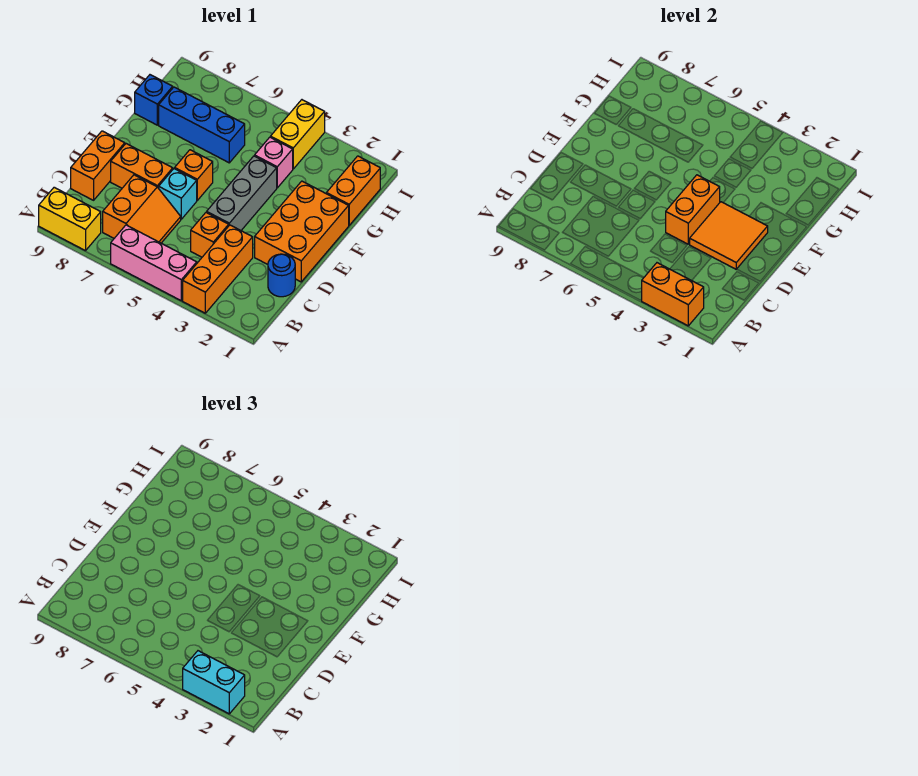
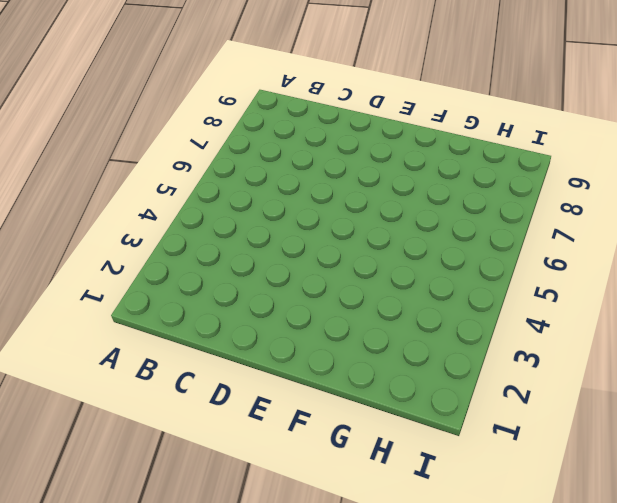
none -> orange brick A3:C3 level 1
none -> pink brick A4:A6 level 1
none -> yellow brick A8:A9 level 1

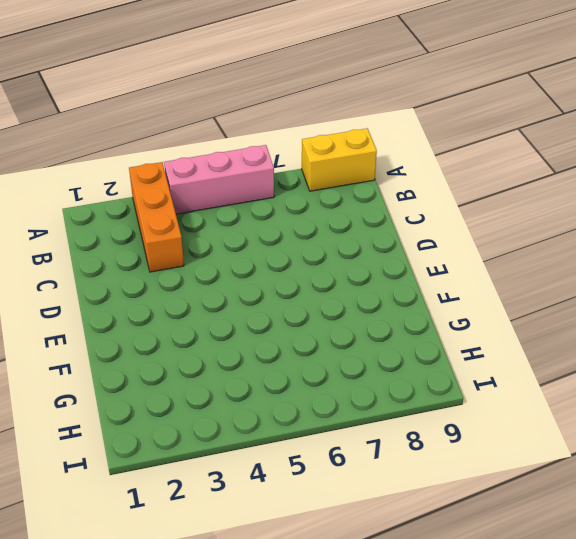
none -> orange slope B6:C7 level 1 top 7
none -> blue round brick C1 level 1
none -> orange brick C4 level 1

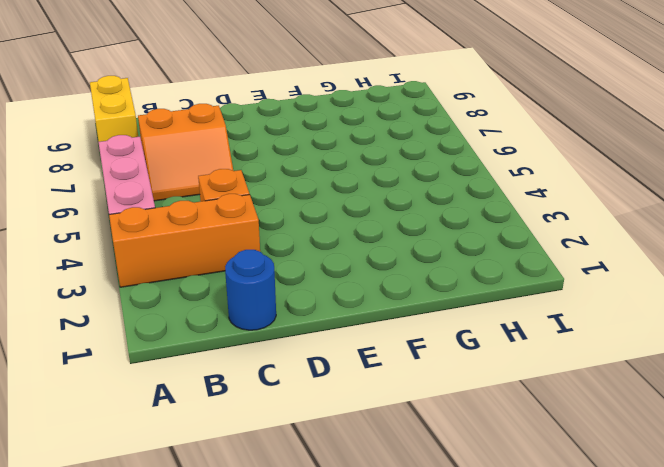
none -> orange brick C9:D9 level 1
none -> orange brick D1:F2 level 1
none -> grey brick D4:F4 level 1

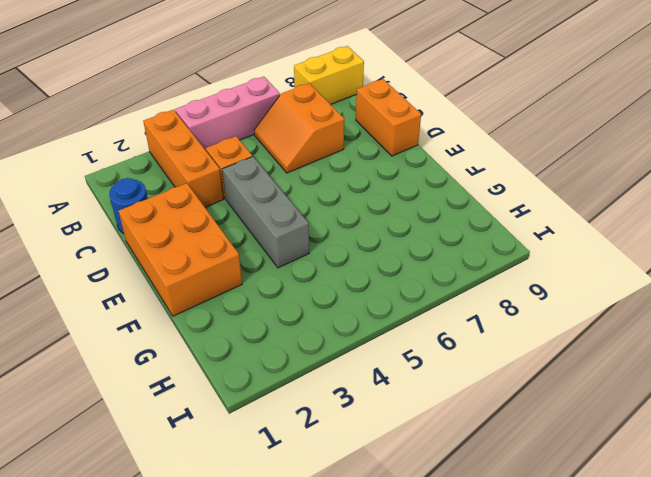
none -> cyan brick D6 level 1
none -> orange brick D7:D8 level 1
none -> orange brick E6 level 1

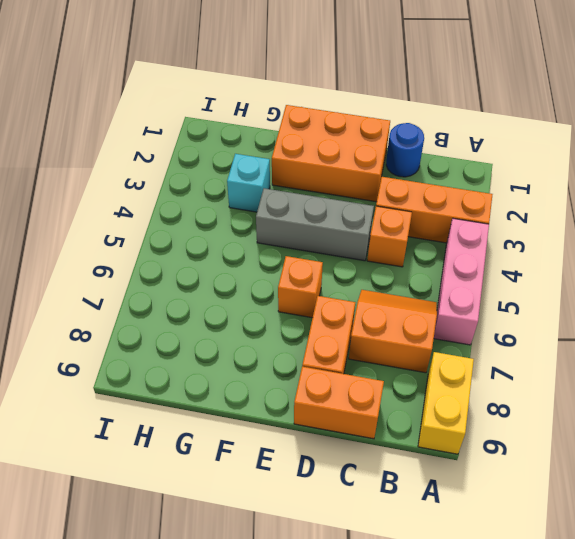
cyan brick G3 level 1 -> cyan brick D6 level 1
none -> orange brick G1:H1 level 1
none -> pink brick G4 level 1
none -> blue brick G6:G8 level 1

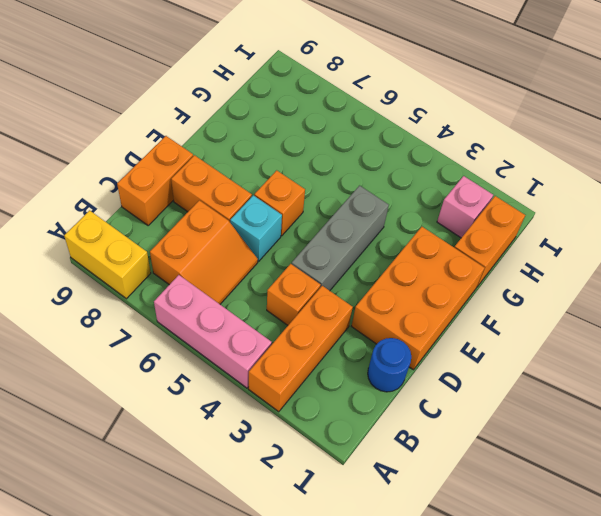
pink brick H2 level 1 -> pink brick G4 level 1
none -> blue brick G6:G8 level 1
none -> blue brick G9 level 1
none -> yellow brick H4:I4 level 1

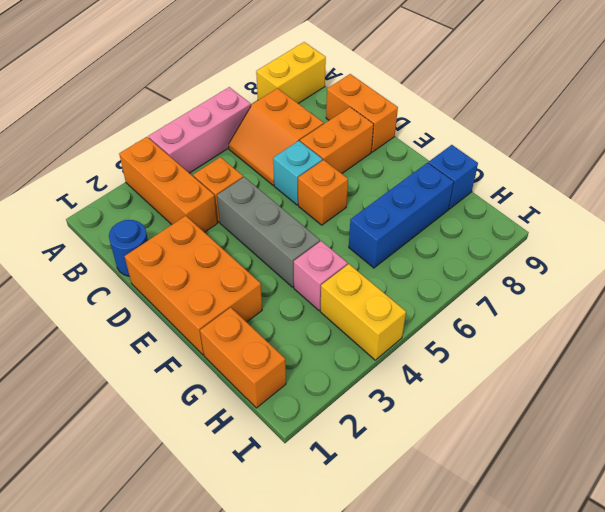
none -> orange brick A2:A3 level 2
none -> orange tile D2:E3 level 2
none -> orange brick D4:E4 level 2

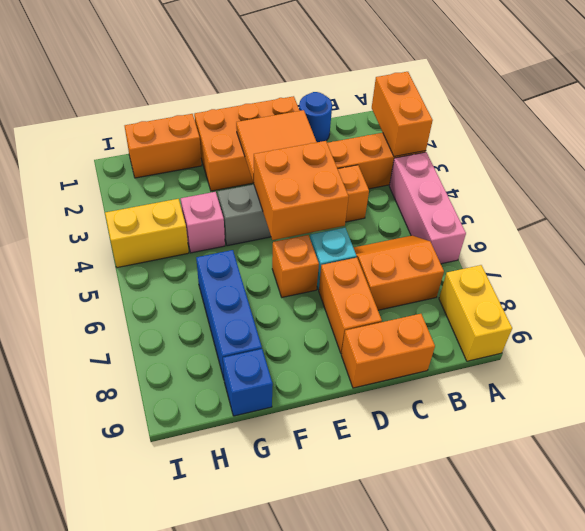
orange brick D4:E5 level 2 -> orange brick D4:E4 level 2
none -> cyan brick A2:A3 level 3

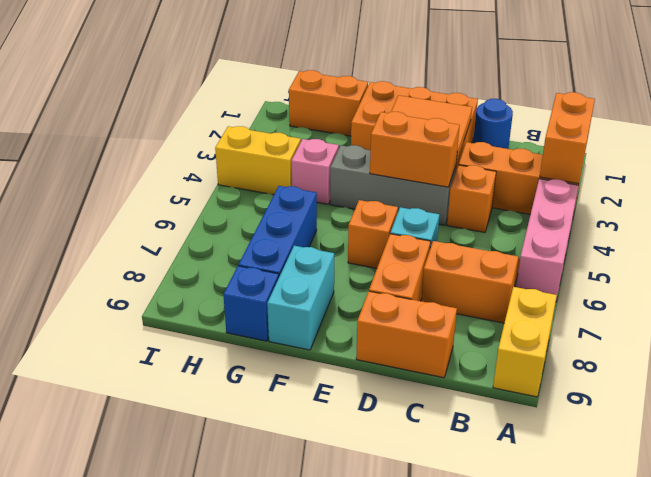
cyan brick F8:F9 level 1 -> cyan brick A2:A3 level 3

